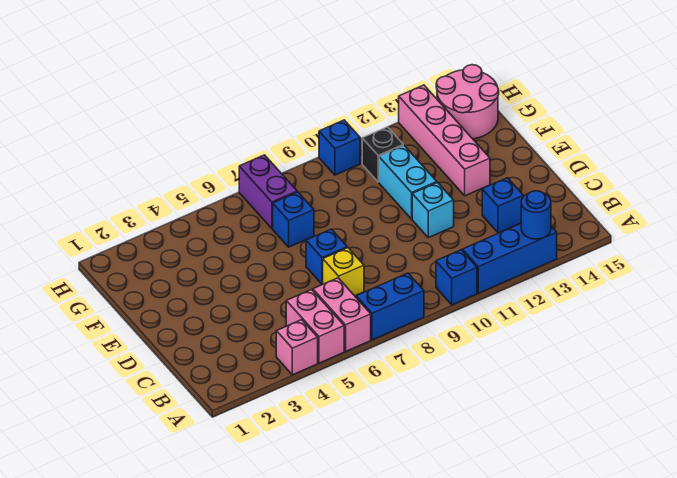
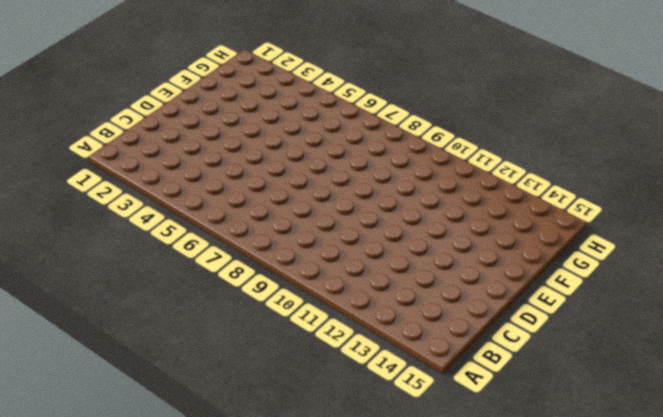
none -> pink brick A4 level 1
none -> pink brick A5:B5 level 1
none -> pink brick A6:B6 level 1

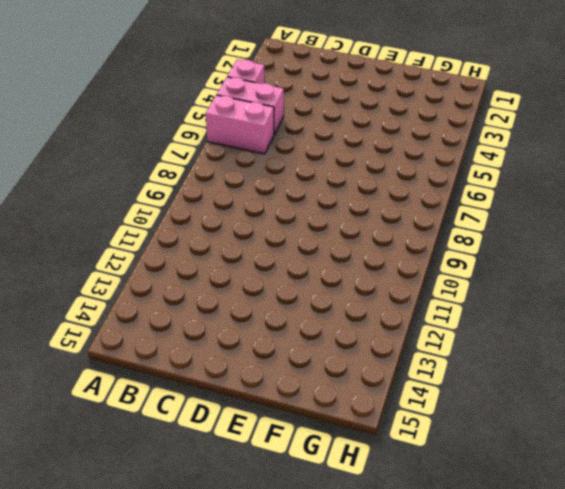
none -> blue brick A7:A8 level 1
none -> blue brick A10 level 1
none -> blue brick A11:A13 level 1

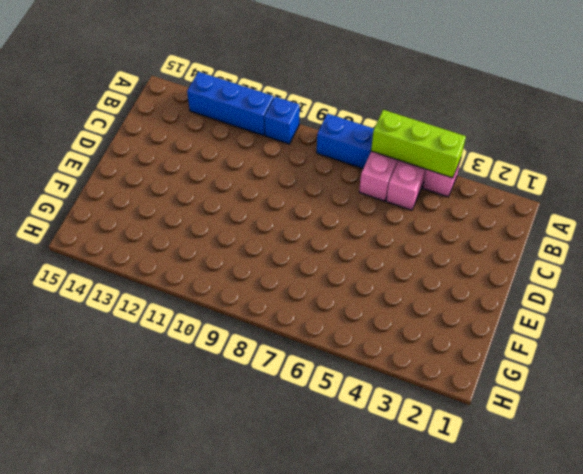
lime brick A4:A6 level 2 -> none
none -> yellow brick C7 level 1
none -> blue brick C13 level 1
none -> blue brick D7 level 1

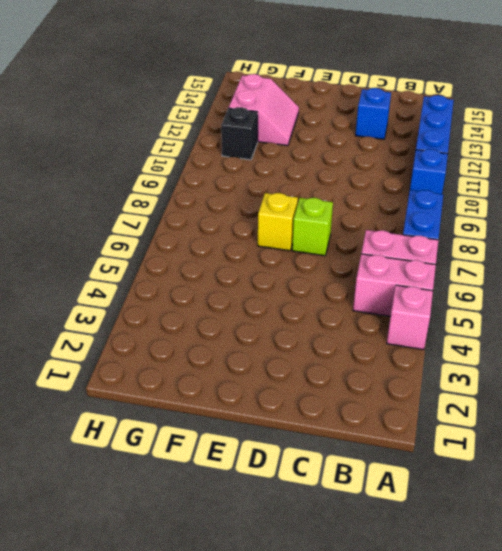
lime brick D7 level 1 -> blue brick D7 level 1
yellow brick E7 level 1 -> yellow brick C7 level 1
pink slope F12:G13 level 1 top G -> pink brick E13:H13 level 1
none -> cyan brick D11 level 1
none -> cyan brick E11:F11 level 1
none -> blue brick F7 level 1

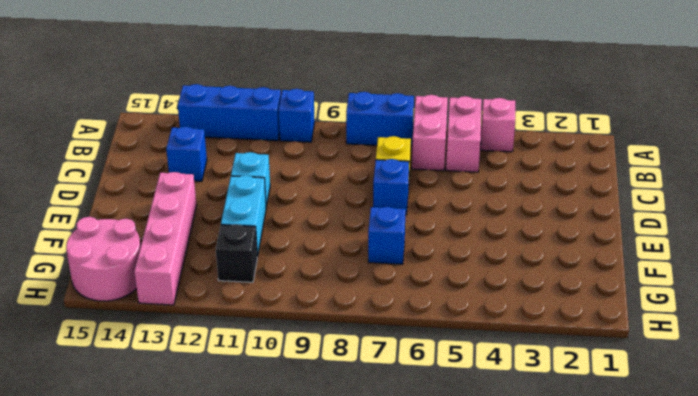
none -> purple brick G7:H7 level 1
none -> blue brick H10 level 1
none -> blue round brick A13 level 2

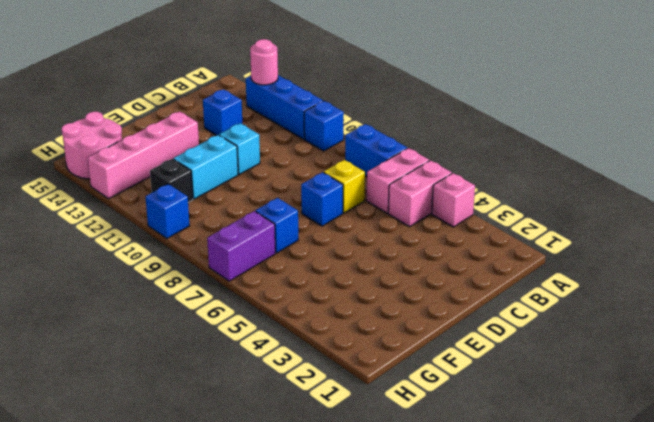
pink round brick A13 level 2 -> blue round brick A13 level 2

